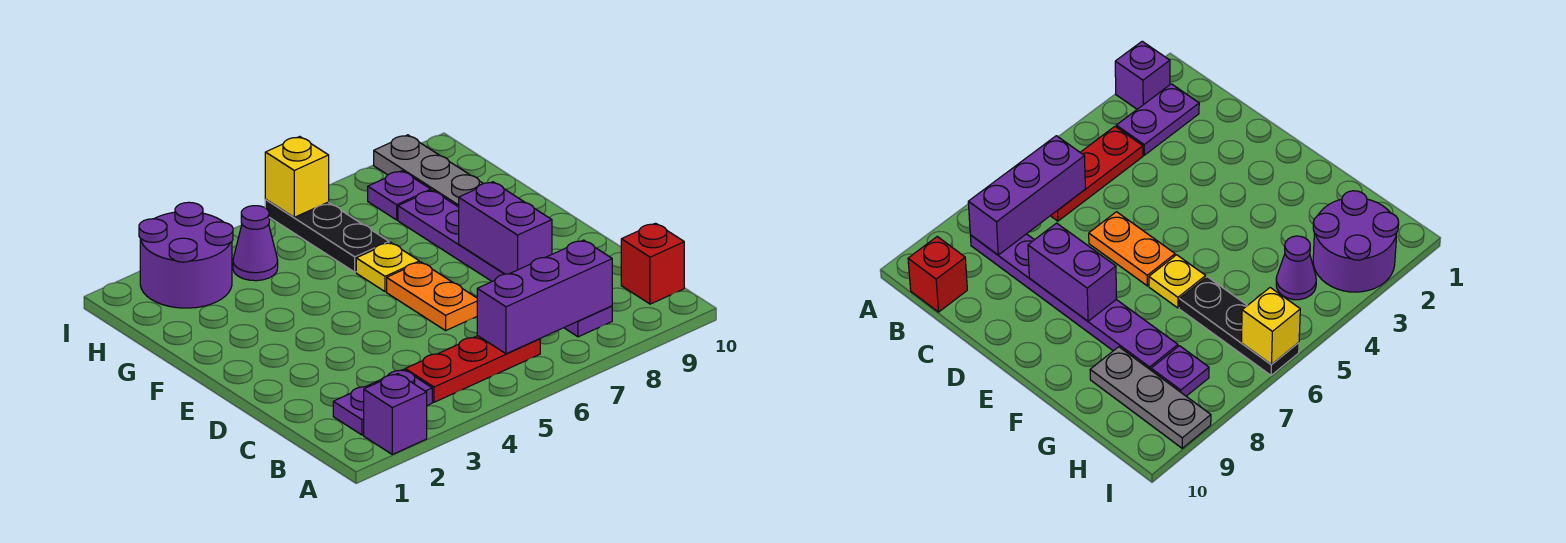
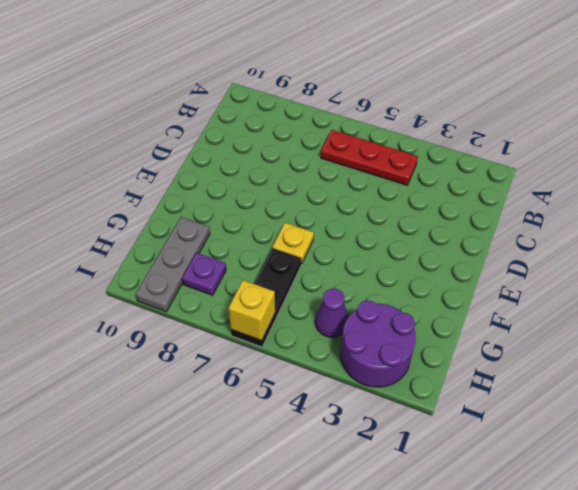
none -> purple brick A2 level 1
none -> purple plate B2:B3 level 1
none -> purple plate B8:G8 level 1

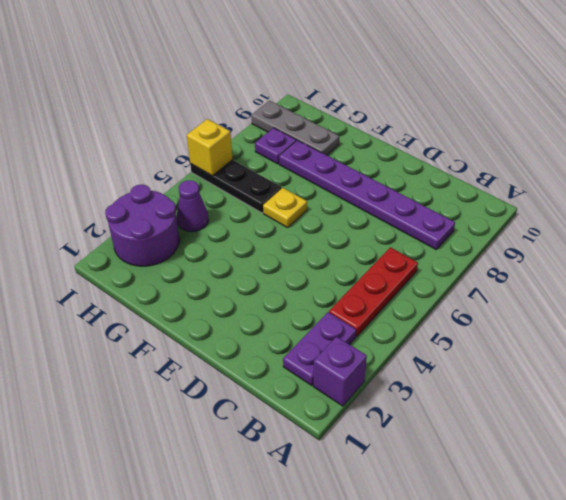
none -> red brick B10 level 1
none -> orange plate D6:E6 level 1
none -> purple brick B6:B8 level 2

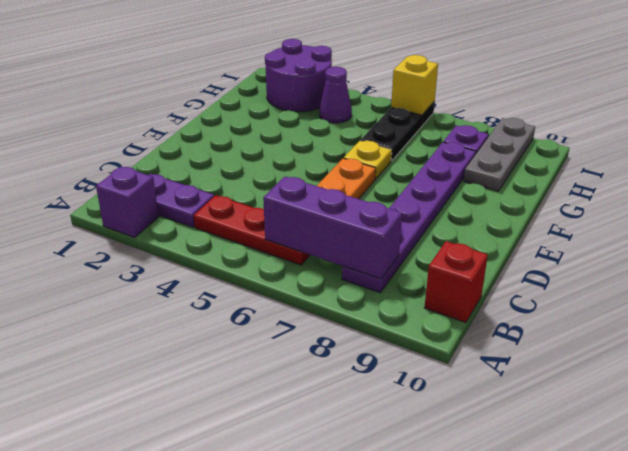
none -> purple brick D8:E8 level 2

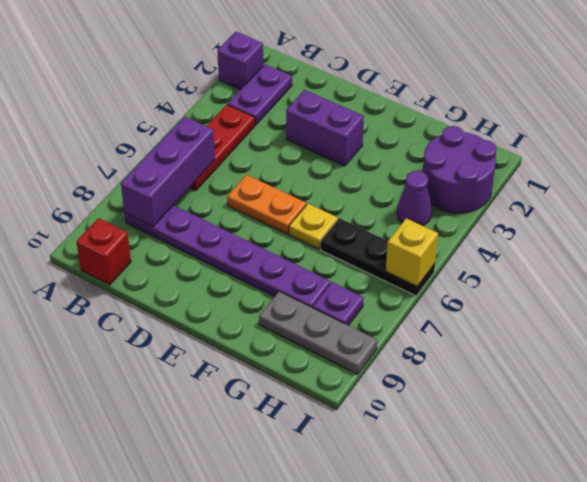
purple brick D3:E3 level 1 -> purple brick D8:E8 level 2

